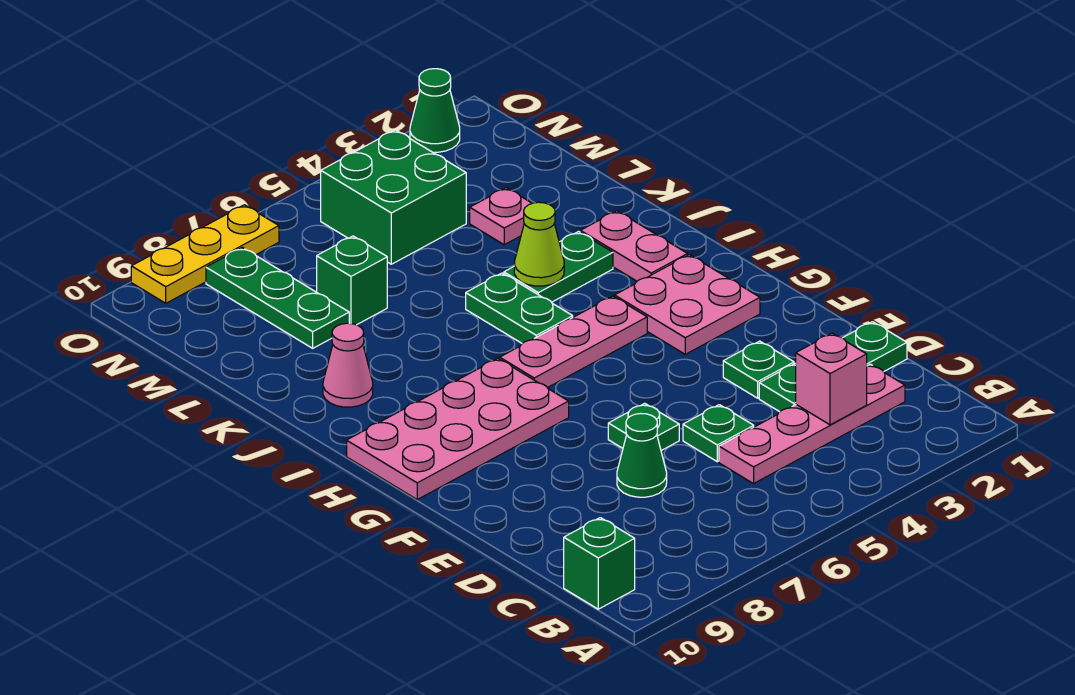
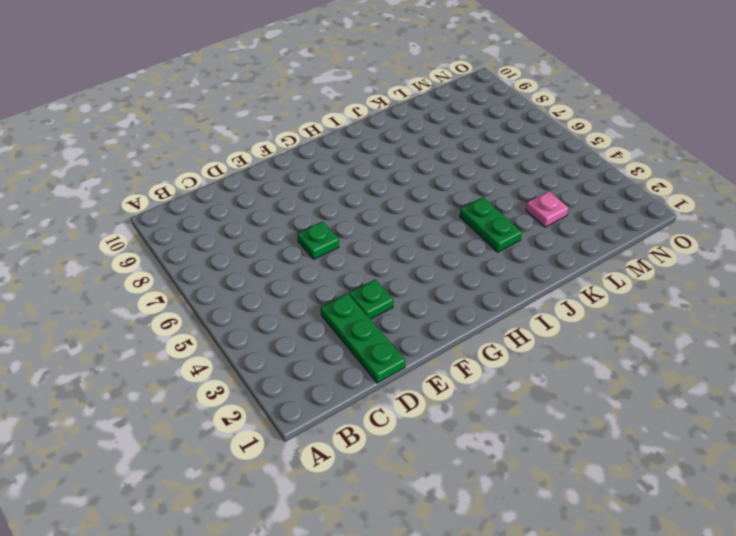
none -> green brick B10 level 1
none -> pink plate C2:C5 level 1
none -> green plate D5 level 1

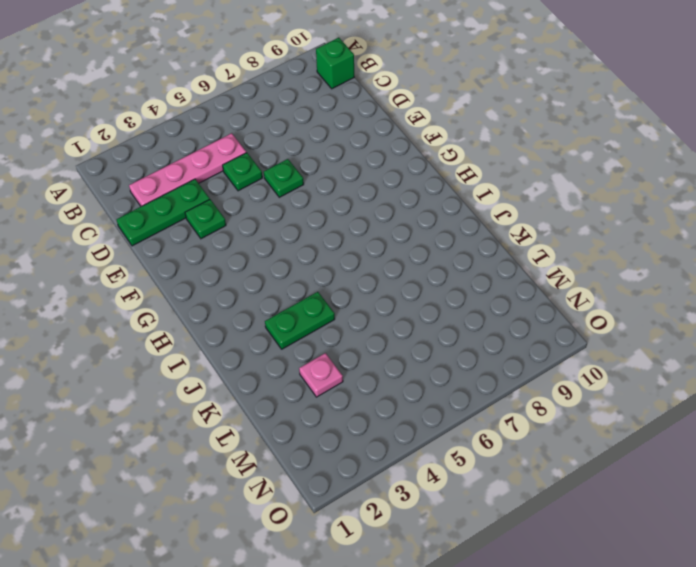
none -> green cone D7 level 1
none -> pink plate G2:H3 level 1
none -> pink plate G7:H10 level 1

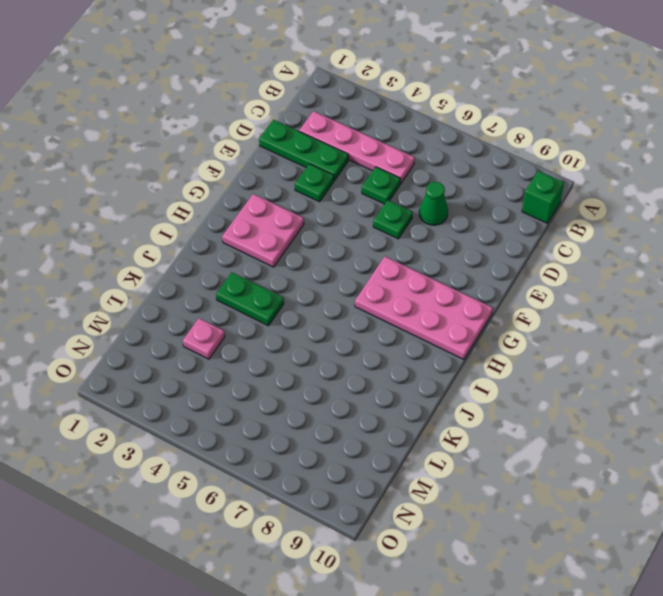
none -> pink plate H4:H6 level 1
none -> pink plate I2:J2 level 1
none -> green plate I5:J5 level 1

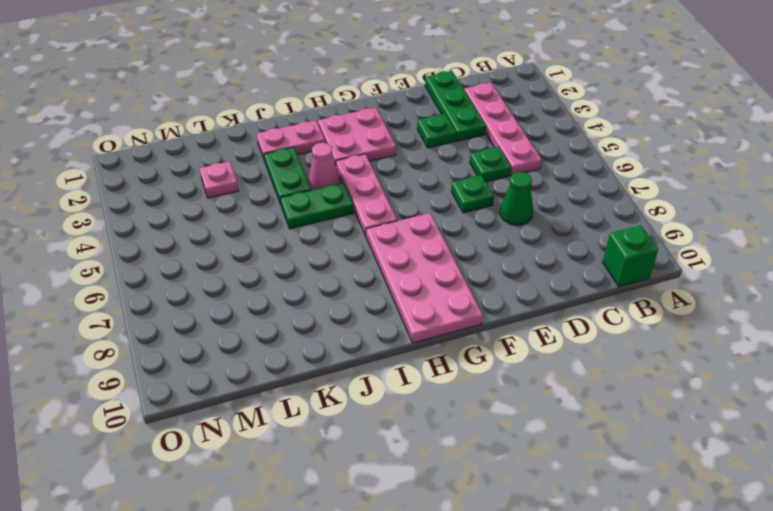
pink cone I4 level 1 -> pink cone J9 level 1
none -> green brick L7 level 1
none -> green plate L8:N8 level 1
none -> green brick M4:N5 level 1

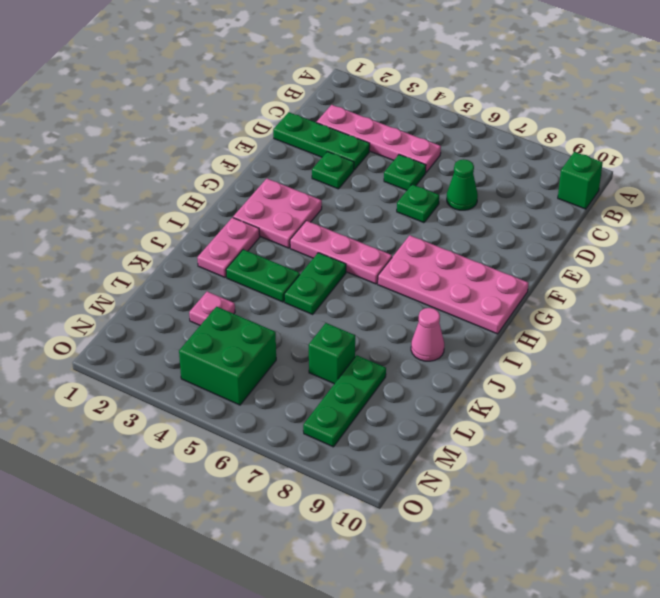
none -> green cone O2 level 1
none -> yellow plate O7:O9 level 1
none -> pink brick C3 level 2

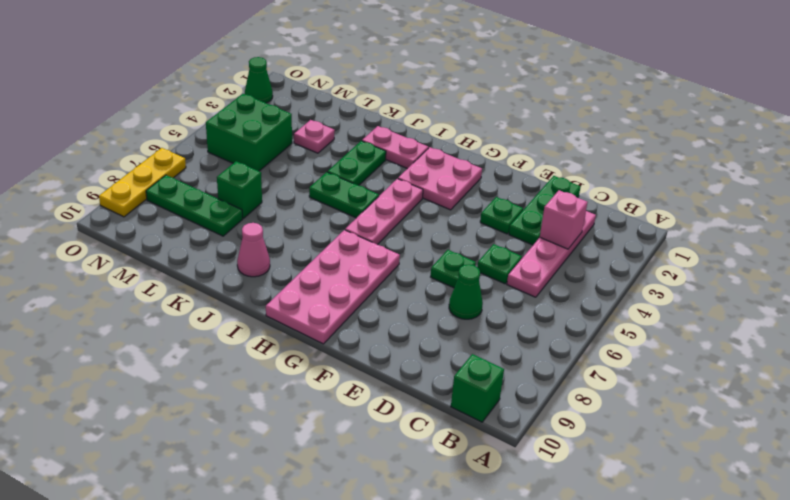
none -> lime cone J4 level 2

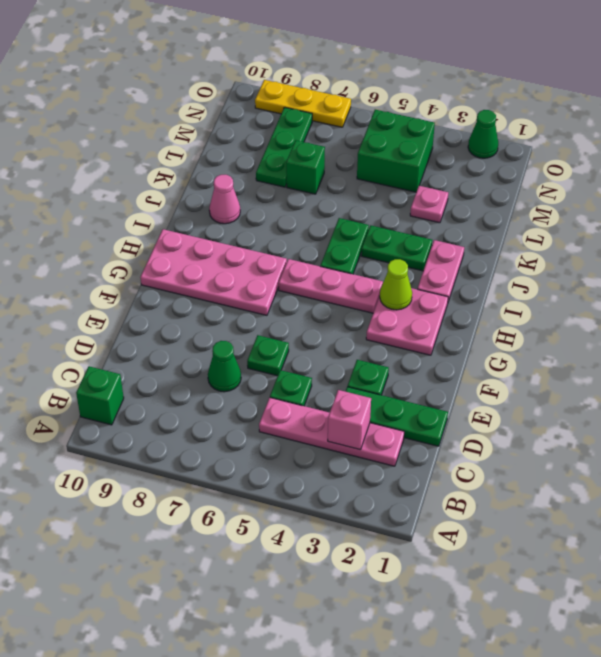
lime cone H3 level 2 -> lime cone J4 level 2

